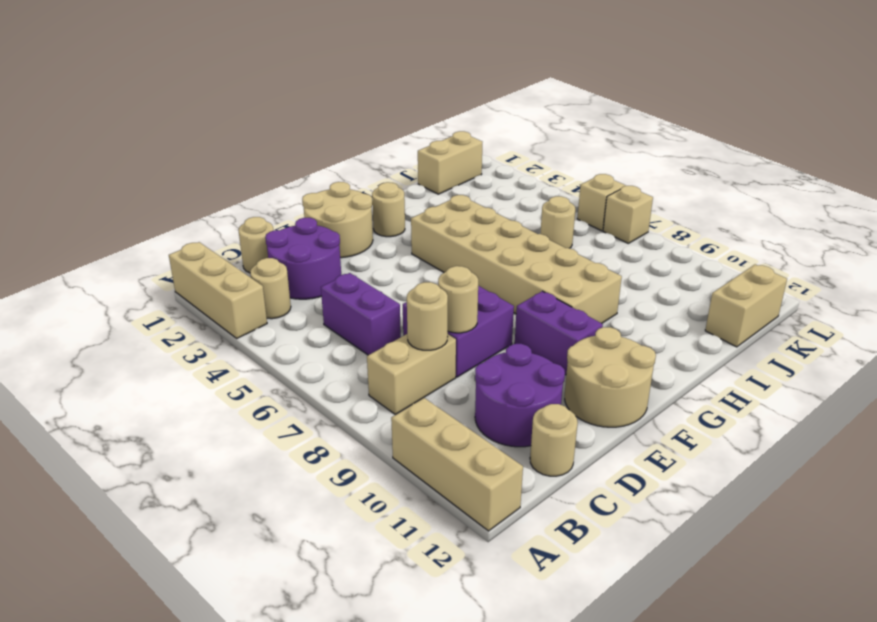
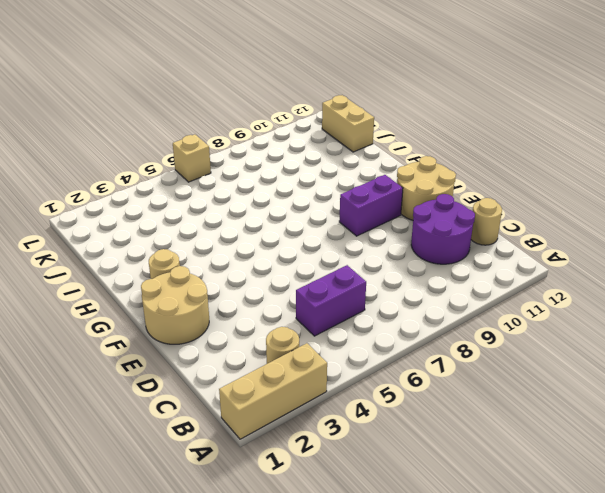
none -> tan brick A10:A12 level 1
none -> tan brick B8:C8 level 1
none -> tan round brick C1 level 1

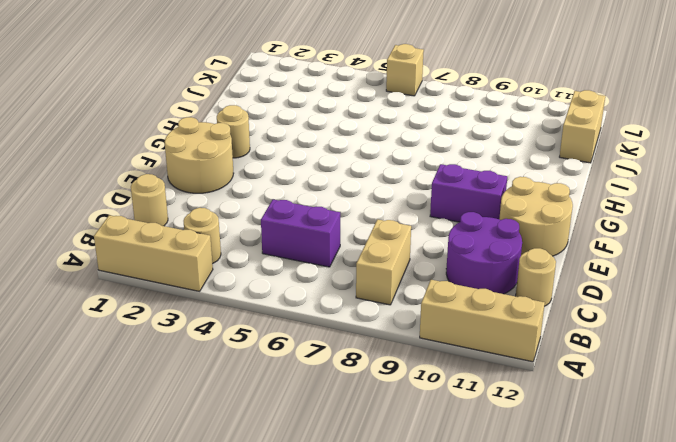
none -> purple round brick C2:D3 level 1
none -> purple brick D7:E8 level 1
none -> tan brick G4:H9 level 1

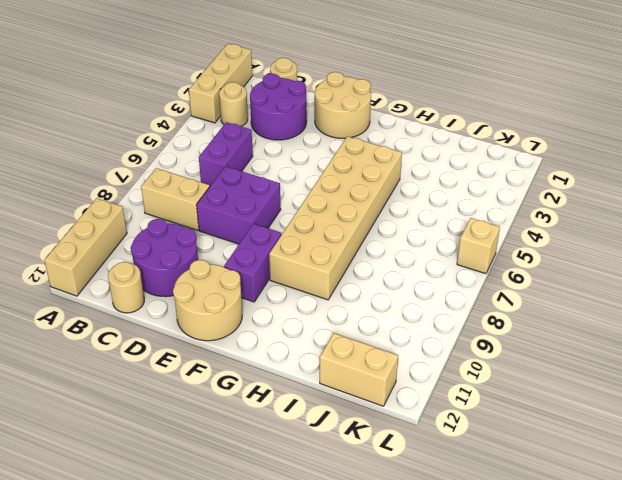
none -> tan round brick G2 level 1
none -> tan brick J1:K1 level 1
none -> tan round brick J6 level 1

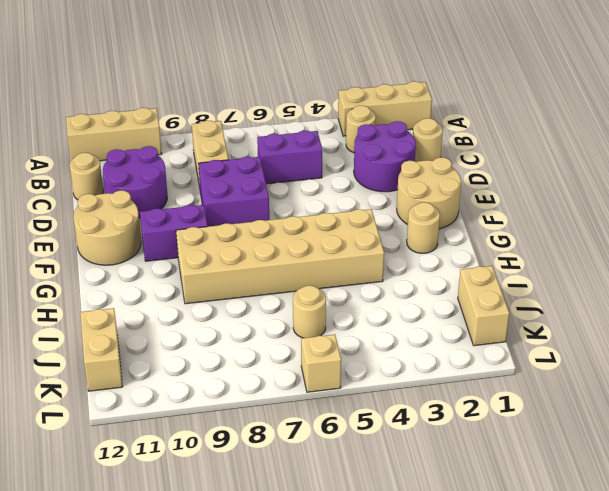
none -> tan brick L7 level 1
none -> tan round brick C8 level 2
none -> tan round brick D8 level 2

